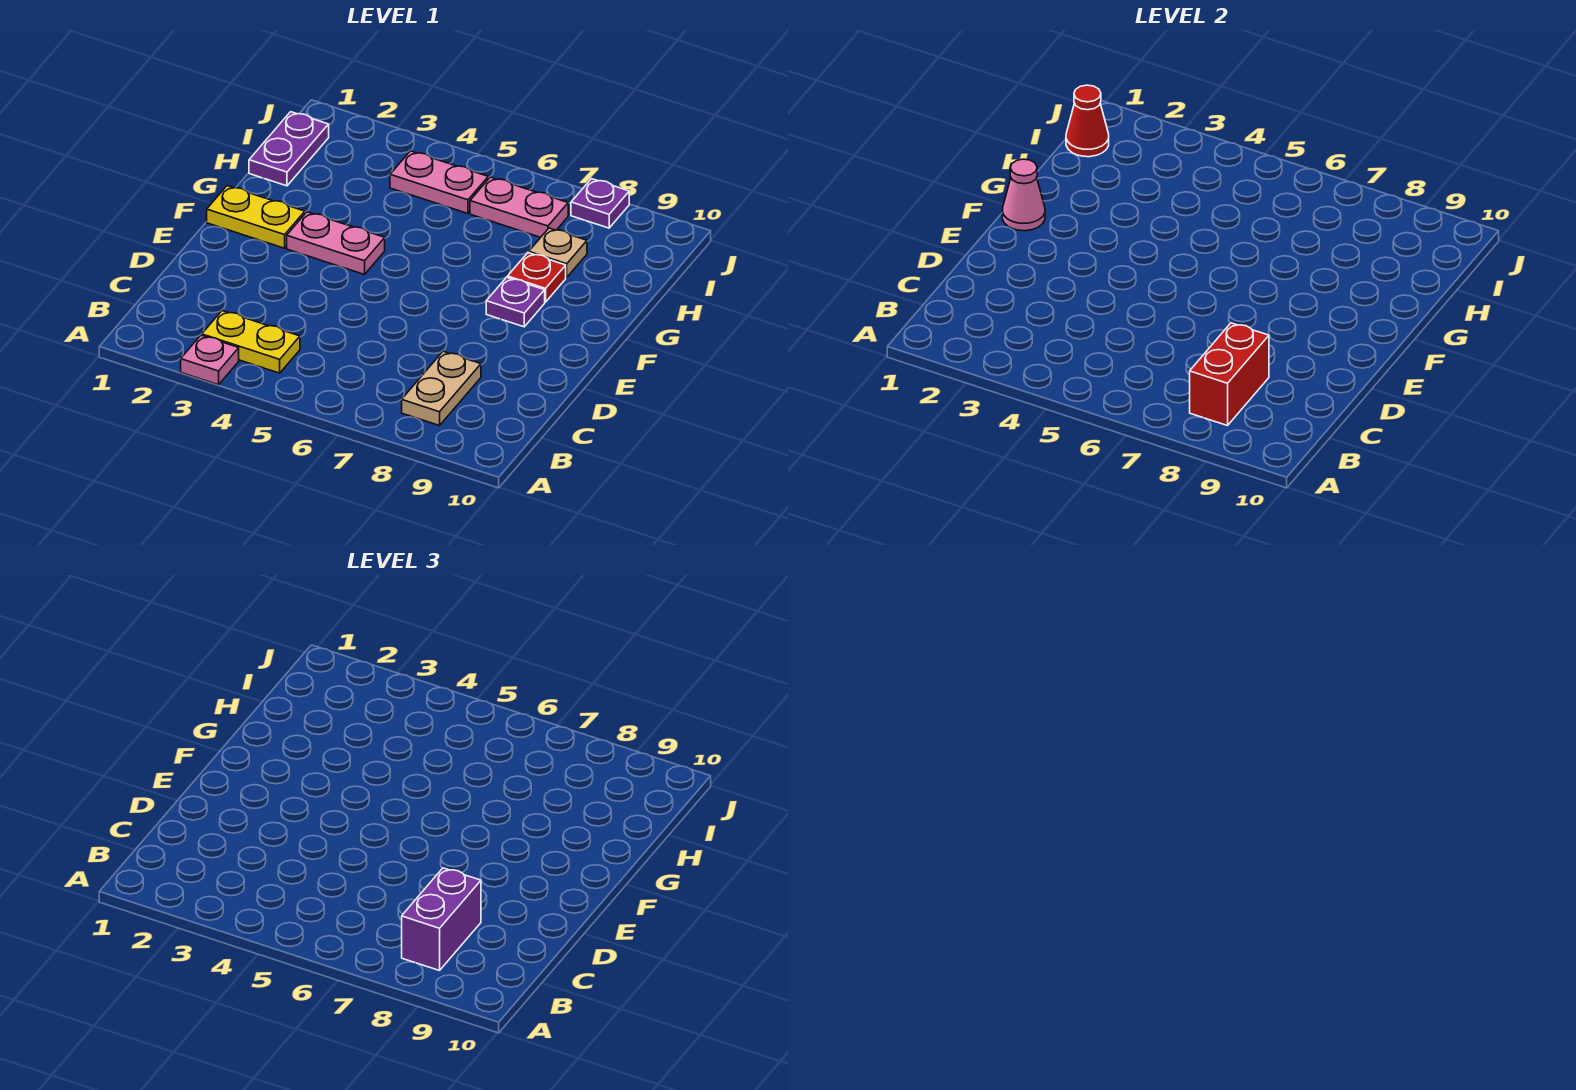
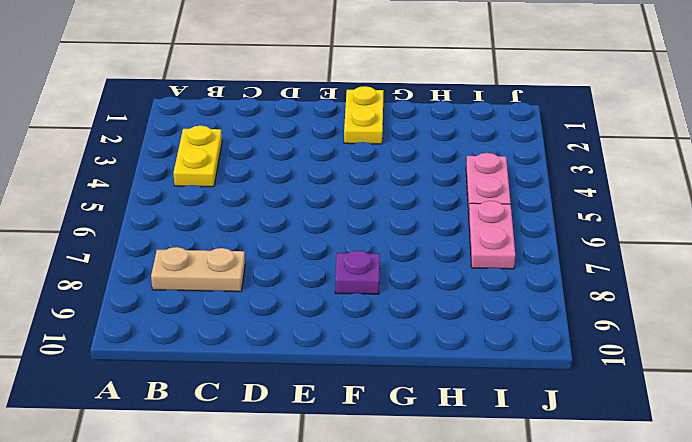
none -> pink plate A3 level 1
none -> pink plate F3:F4 level 1
none -> red plate G8 level 1

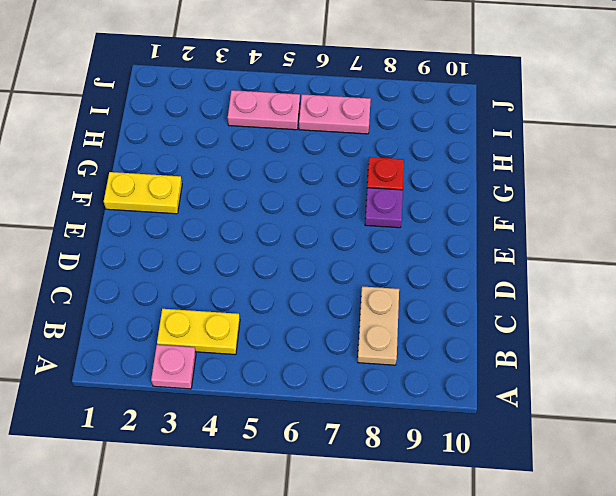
none -> pink plate F3:F4 level 1
none -> purple plate H1:I1 level 1
none -> tan plate H8 level 1

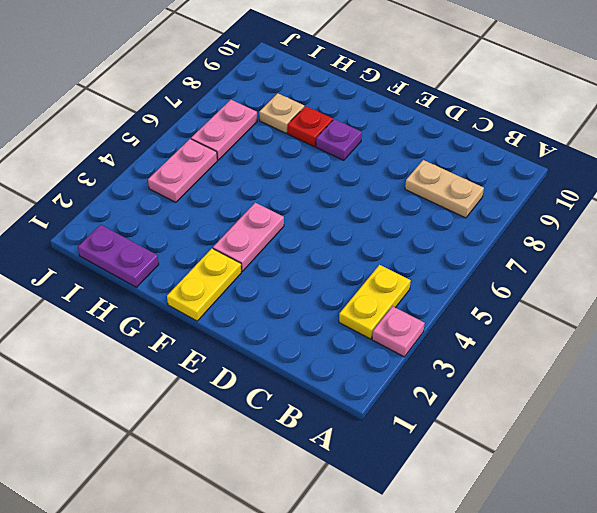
none -> purple plate J8 level 1
none -> red brick B8:C8 level 2
none -> pink cone F1 level 2

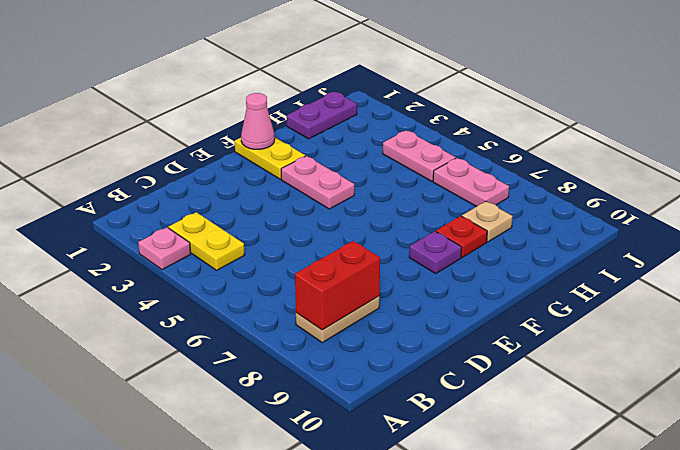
none -> purple plate J8 level 1
none -> red cone I1 level 2
none -> purple brick B8:C8 level 3

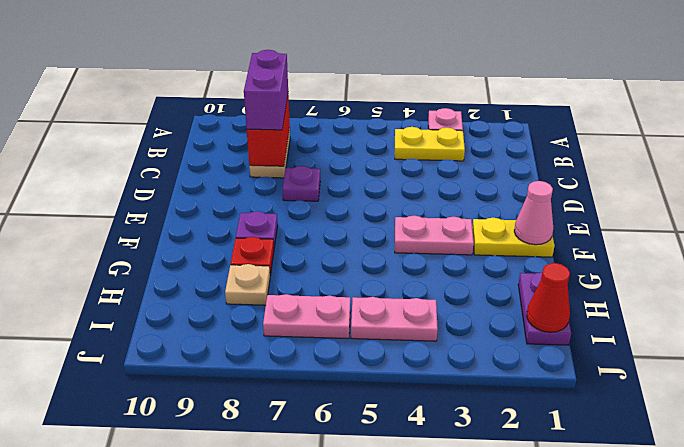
purple plate D7 level 1 -> purple plate J8 level 1

